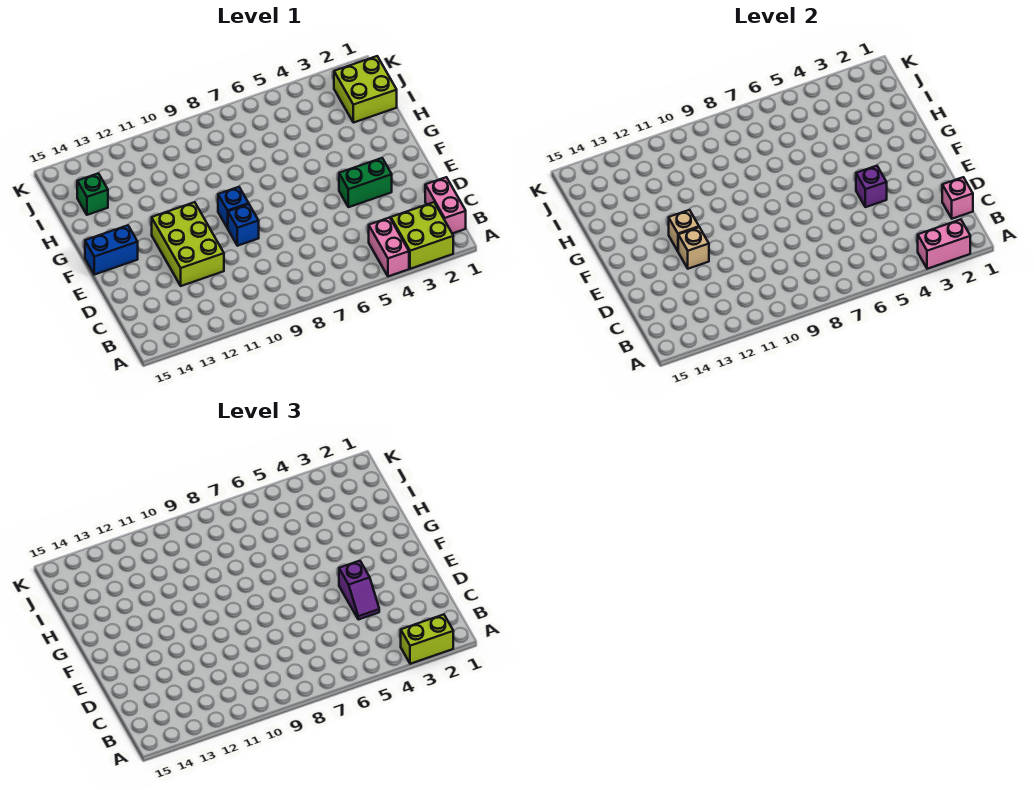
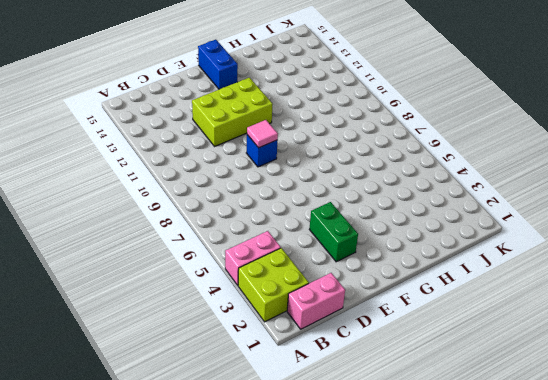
pink tile E9 level 2 -> none
none -> blue brick F9 level 1
none -> lime brick I1:J2 level 1
none -> green brick I14 level 1

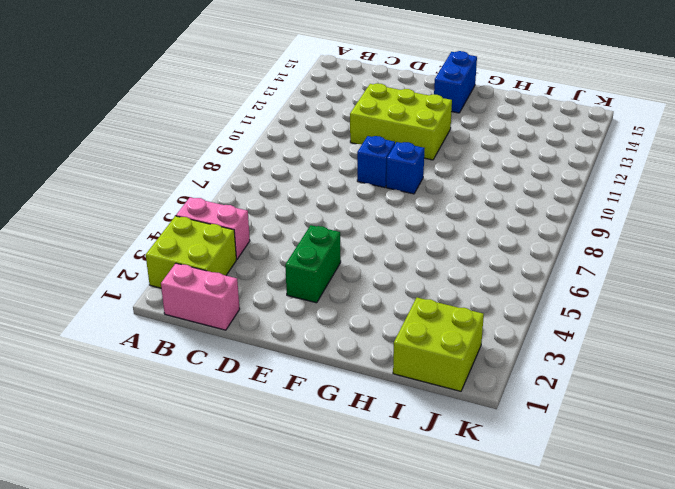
none -> green brick I14 level 1
none -> pink brick A2:A3 level 2
none -> pink brick C1 level 2

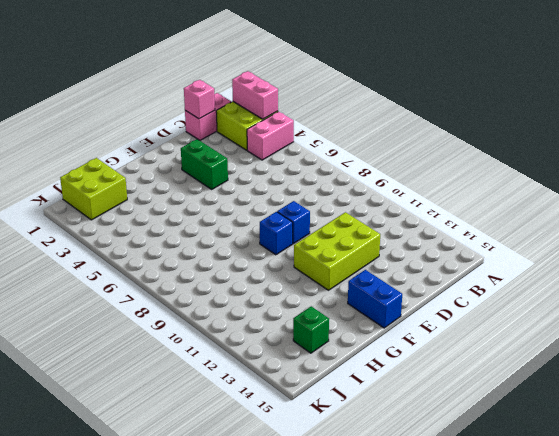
none -> purple brick E4 level 2
none -> tan brick E12 level 2
none -> tan brick F12 level 2

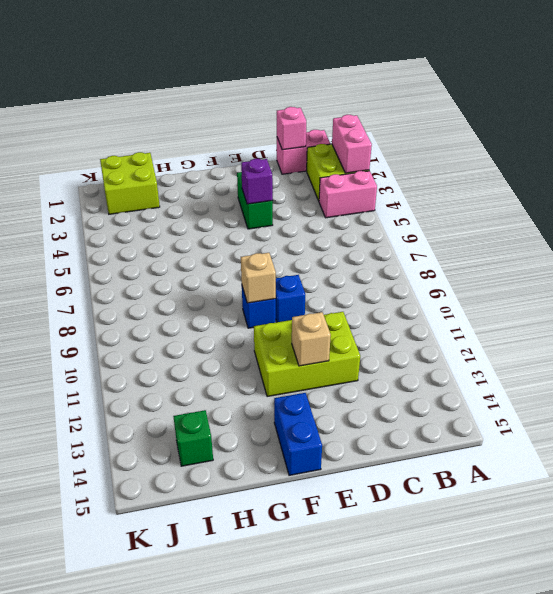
tan brick F9 level 2 -> tan brick F12 level 2
none -> lime brick A2:A3 level 3
none -> purple slope D4:E4 level 3 top E

